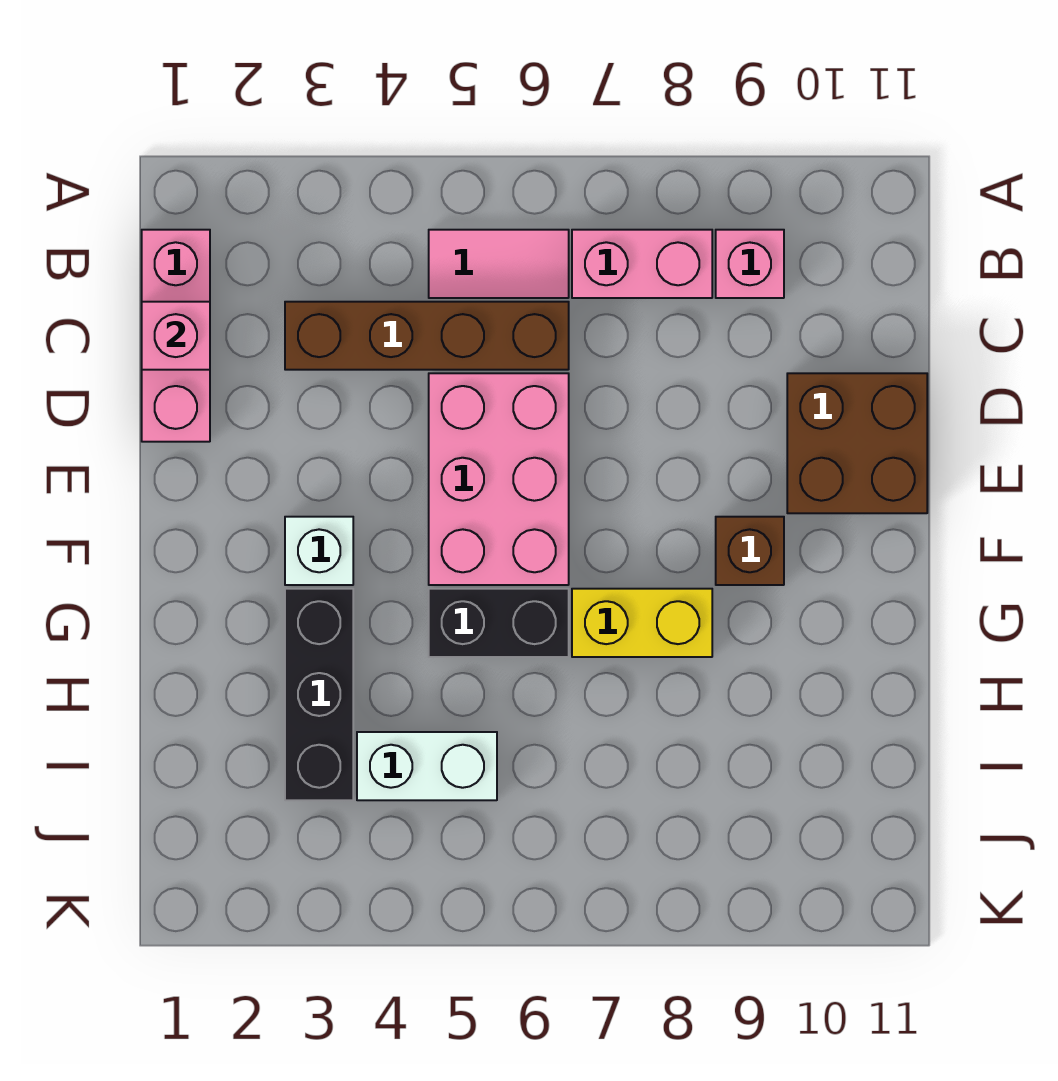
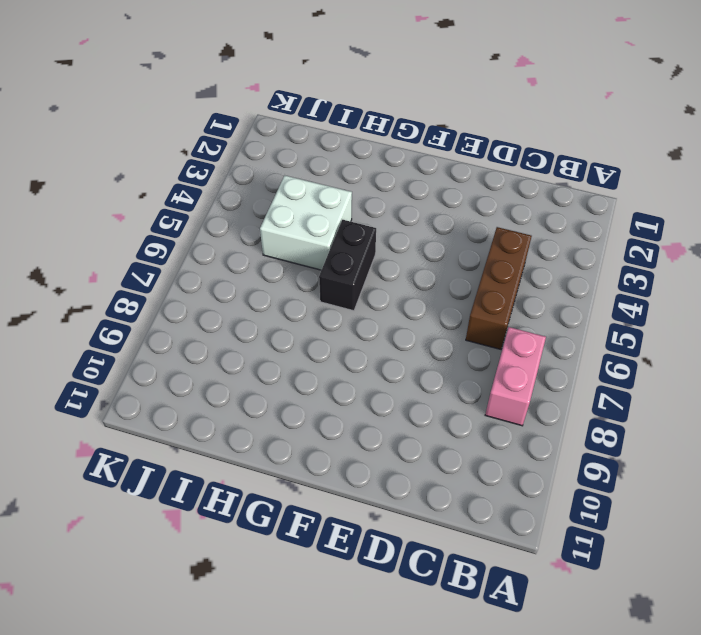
brown brick C4:C6 level 1 -> brown brick C3:C6 level 1
white brick H4:I5 level 1 -> white brick I4:I5 level 1
none -> pink brick B1:D1 level 1
none -> pink tile B5:B6 level 1
none -> pink brick B9 level 1

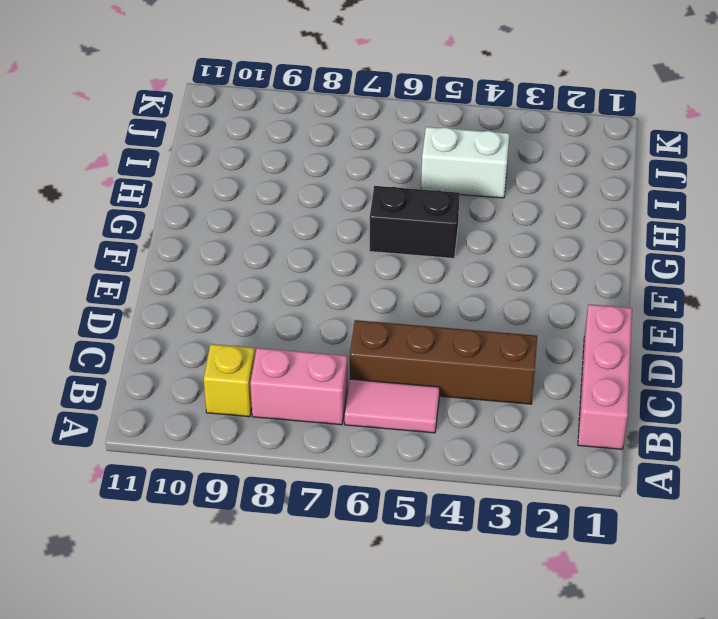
yellow brick B9 level 1 -> pink brick B9 level 1
none -> pink brick D5:F6 level 1
none -> brown brick D10:E11 level 1
none -> white brick F3 level 1

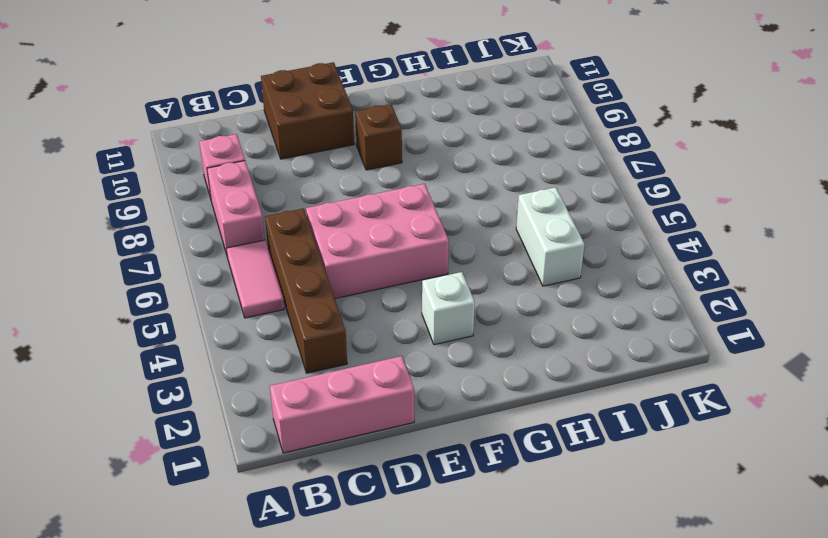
none -> black brick G3:I3 level 1
none -> black brick G5:G6 level 1
none -> yellow brick G7:G8 level 1

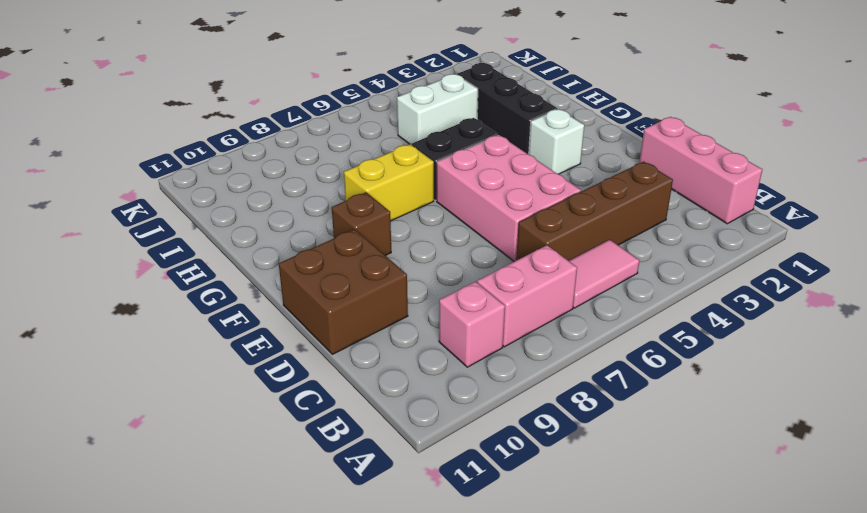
none -> pink brick C1 level 2

